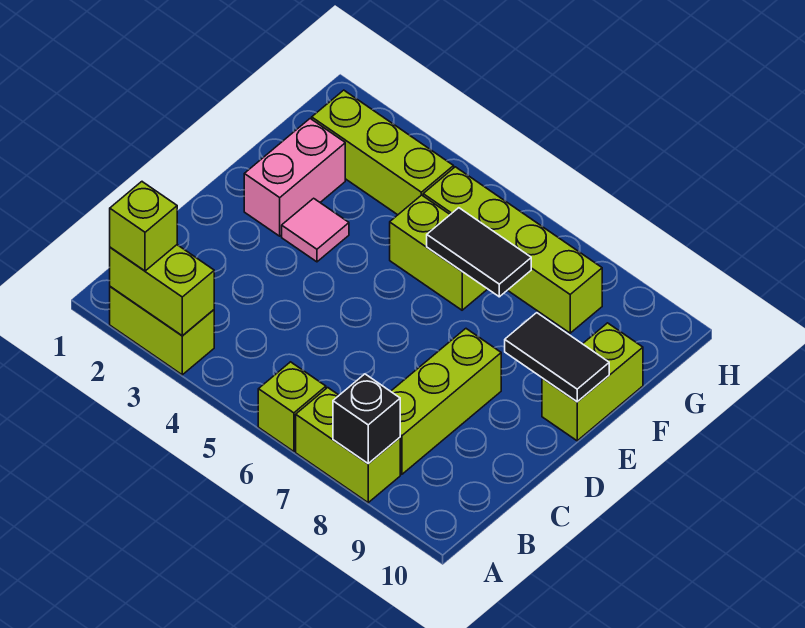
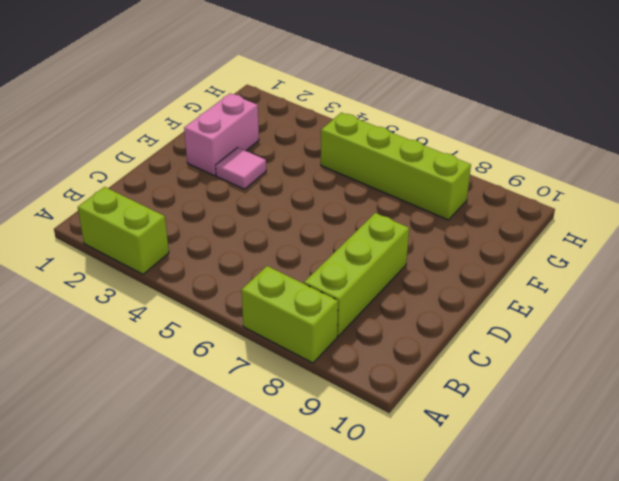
none -> lime brick A6 level 1
none -> lime brick E10:F10 level 1
none -> lime brick F5:F6 level 1

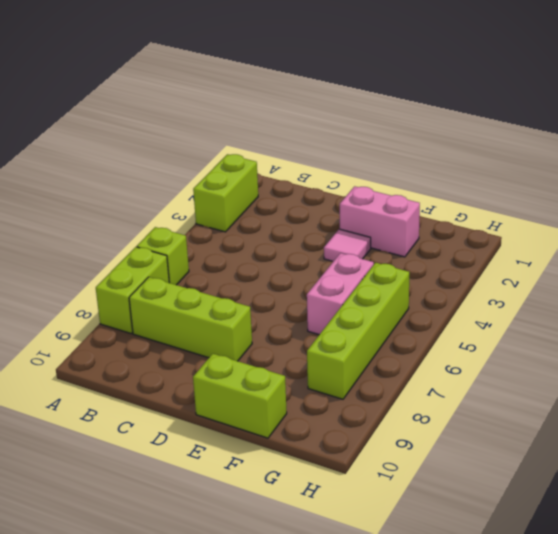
pink brick F5:F6 level 1 -> lime brick F5:F6 level 1
none -> lime brick G2:G4 level 1
none -> lime brick A2:A3 level 2
none -> black brick A8 level 2

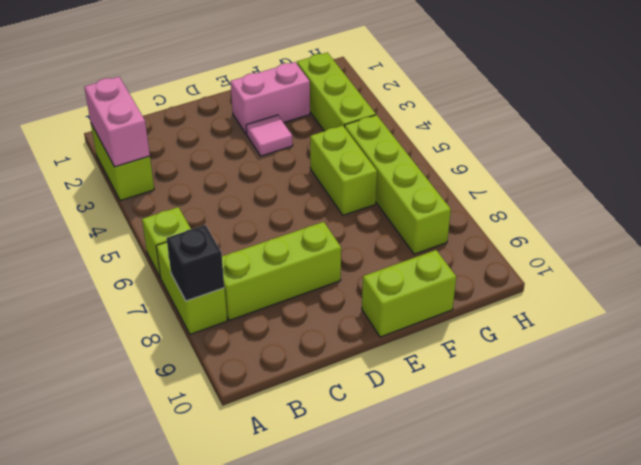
pink brick A2:A3 level 2 -> lime brick A2:A3 level 2
none -> black tile E9:E10 level 2
none -> black tile F6:F7 level 2
none -> lime brick A2 level 3

